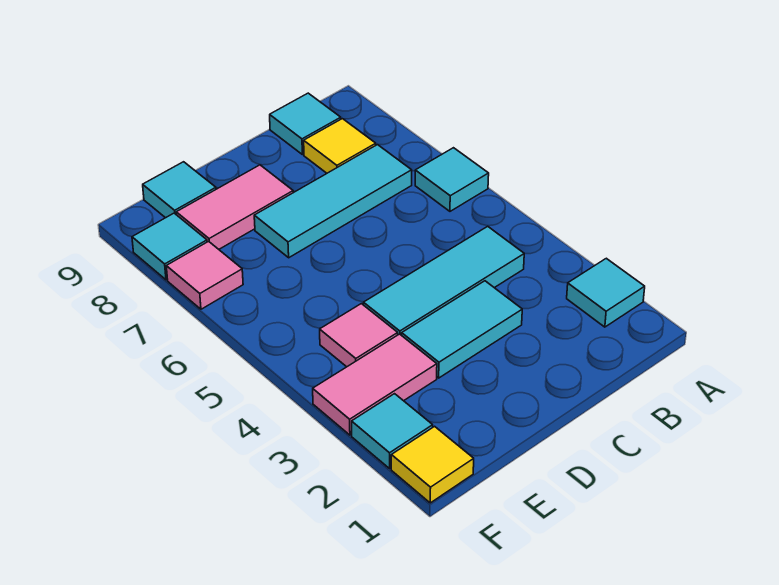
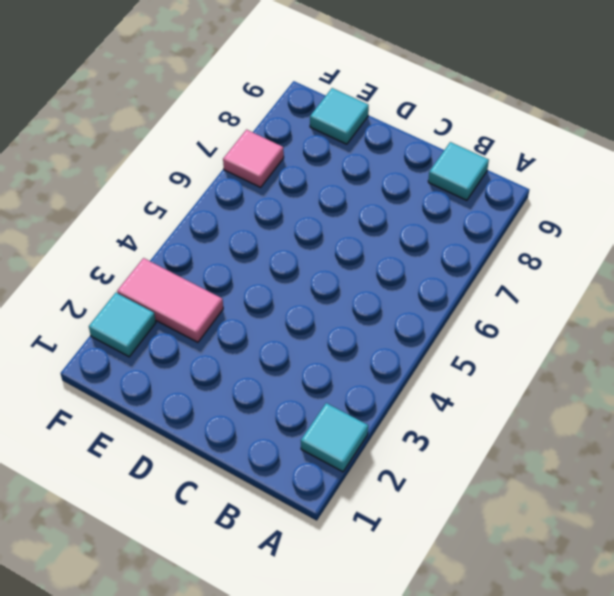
none -> cyan tile A6 level 1
none -> cyan tile B4:D4 level 1
none -> cyan tile B7:D7 level 1

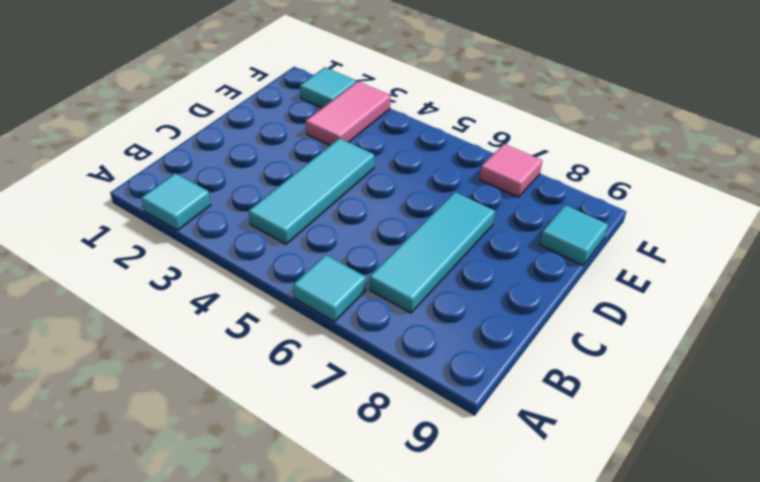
none -> yellow tile B8 level 1
none -> cyan tile B9 level 1
none -> cyan tile C3:D3 level 1

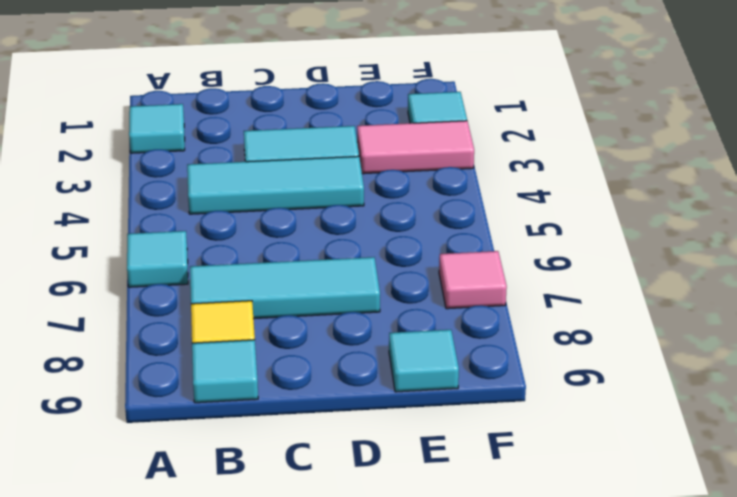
none -> pink tile D8:E8 level 1
none -> pink tile E4 level 1
none -> yellow tile F1 level 1

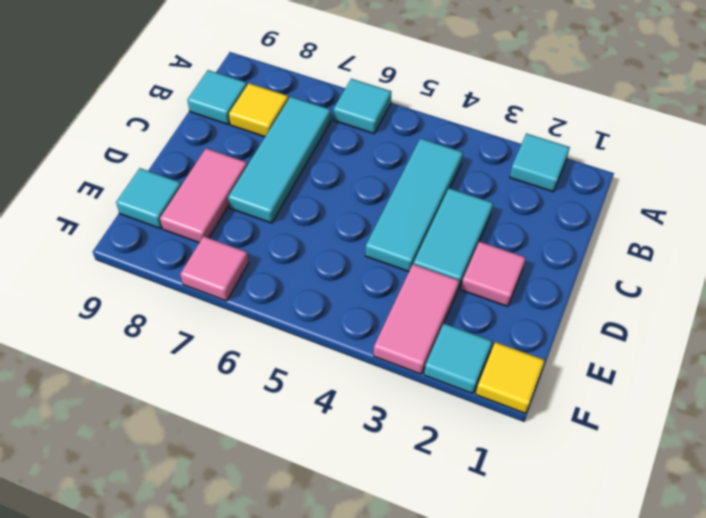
pink tile D2 level 1 -> pink tile E4 level 1
none -> cyan tile F8 level 1

